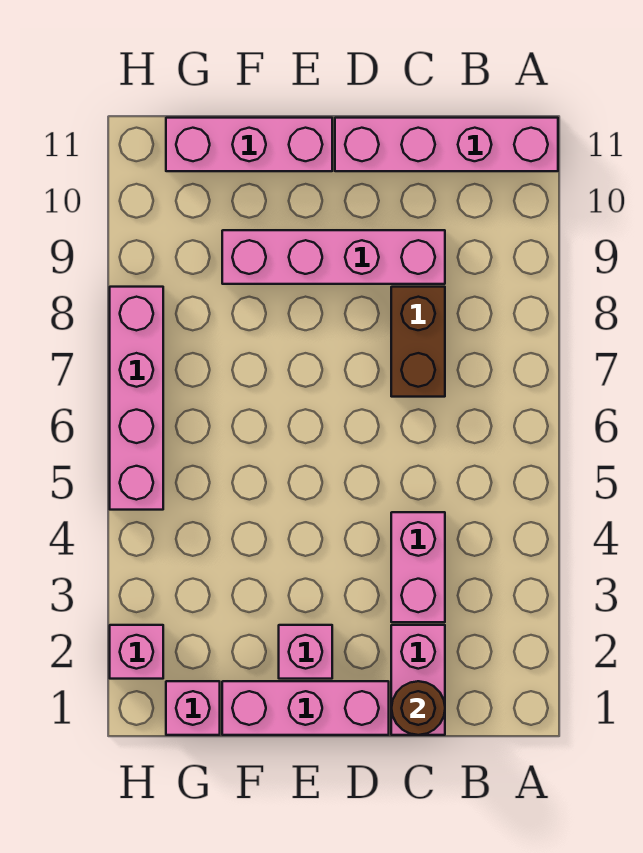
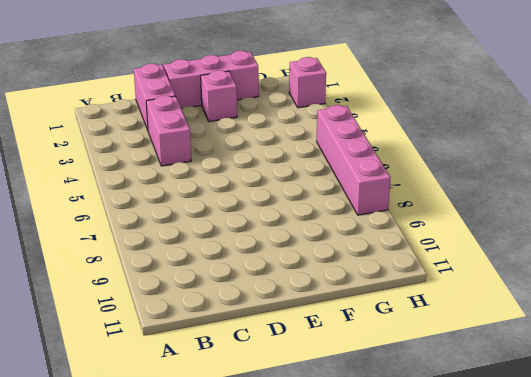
none -> pink brick A11:D11 level 1
none -> brown brick C7:C8 level 1
none -> pink brick C9:F9 level 1

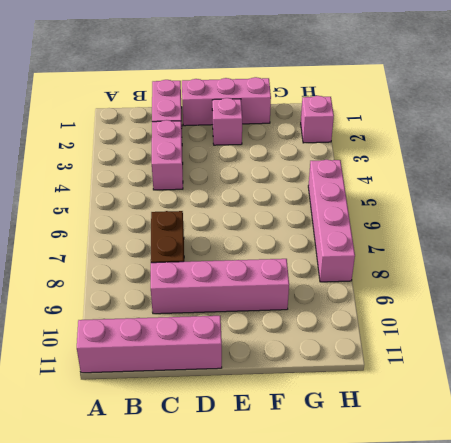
none -> pink brick E11:G11 level 1
none -> pink brick G1 level 1
none -> brown round brick C1 level 2

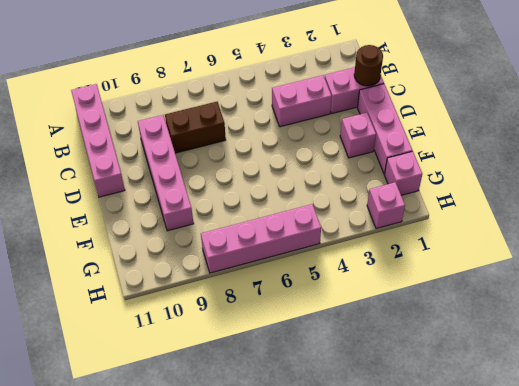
none -> pink brick E11:G11 level 1

